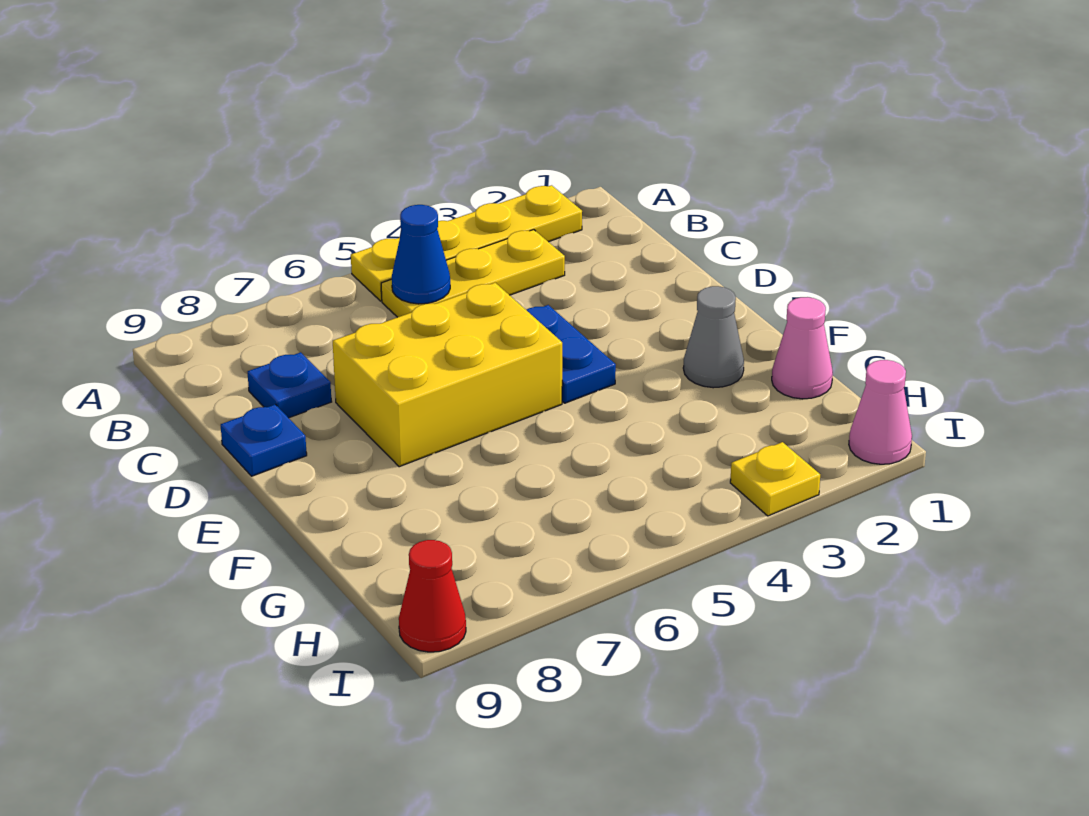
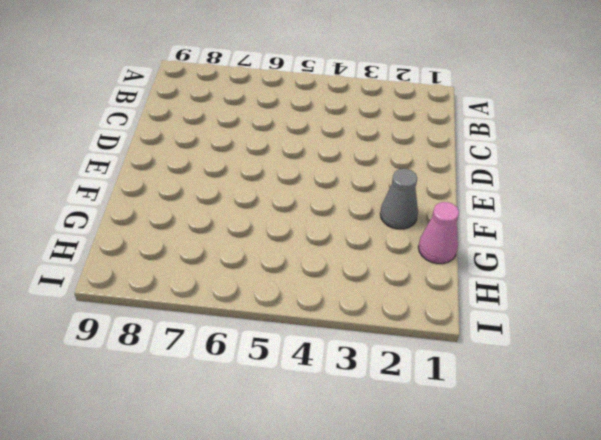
none -> yellow plate A2:A5 level 1
none -> yellow plate B3:B5 level 1
none -> blue plate C8 level 1

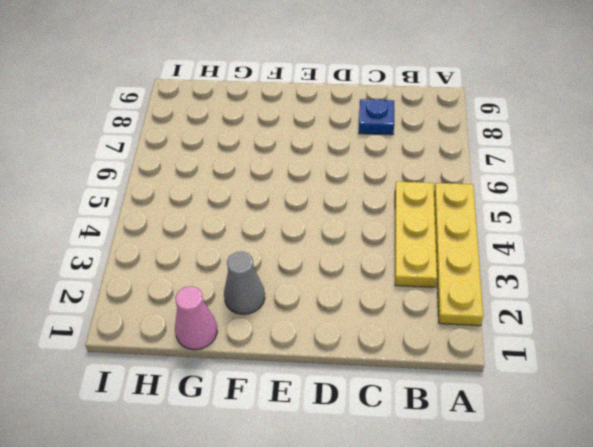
none -> blue plate D4:E4 level 1
none -> yellow brick D5:E7 level 1
none -> blue plate D9 level 1

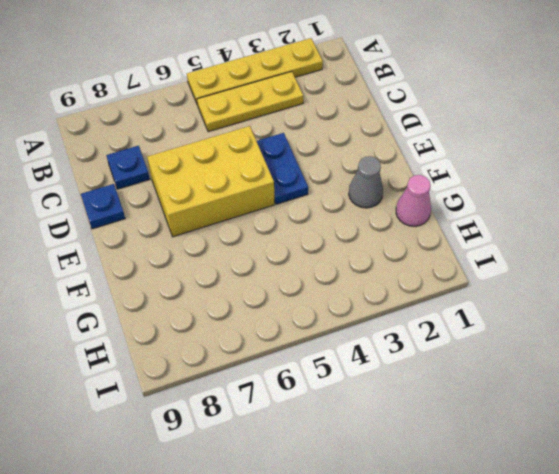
none -> pink cone I1 level 1
none -> yellow plate I3 level 1
none -> red cone I9 level 1

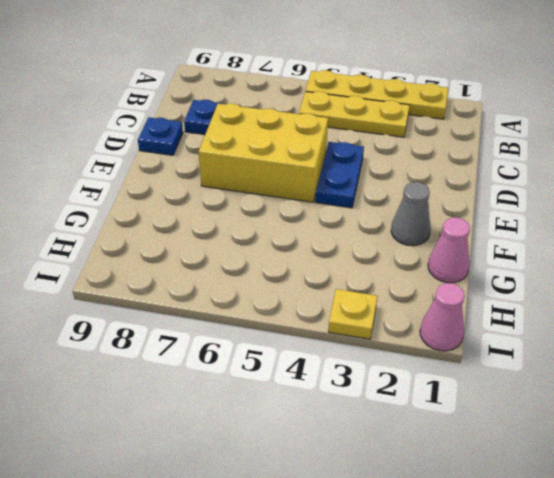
none -> red cone I9 level 1
none -> blue cone B5 level 2

